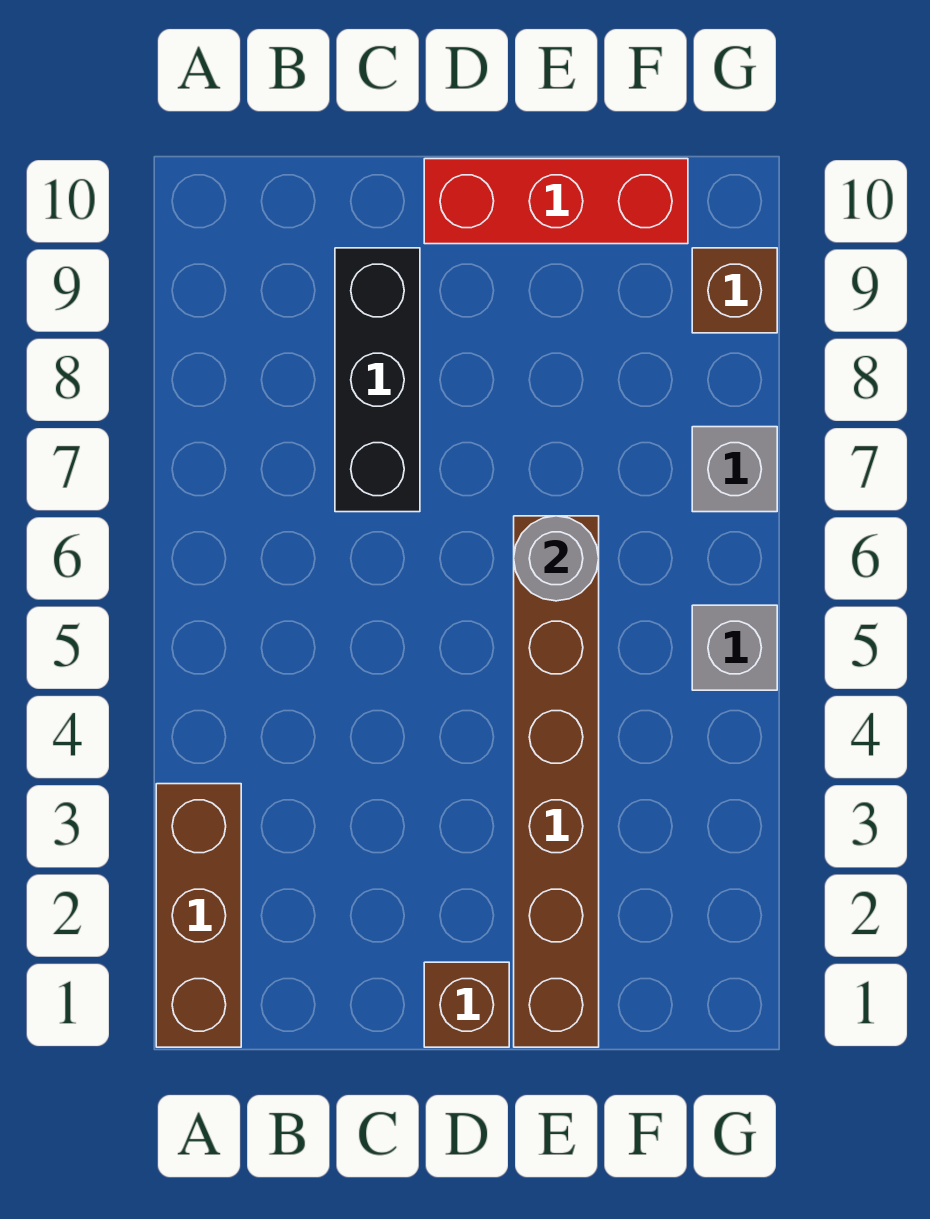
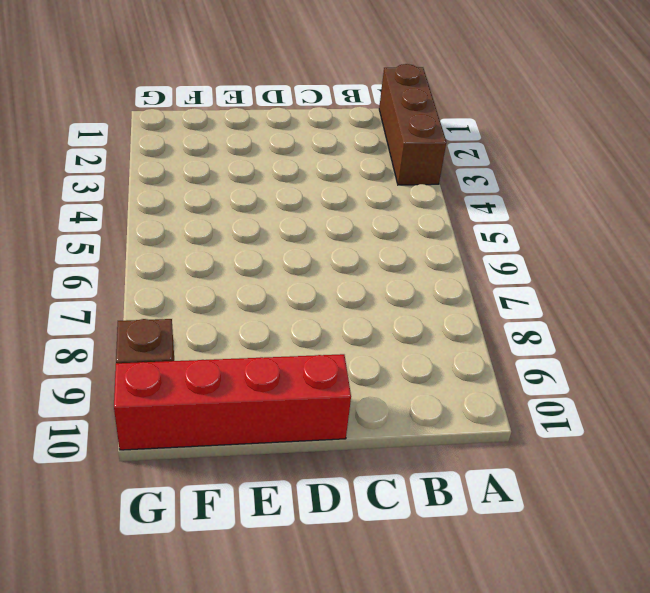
red brick D10:G10 level 1 -> red brick D10:F10 level 1
none -> black brick C7:C9 level 1
none -> brown brick D1 level 1

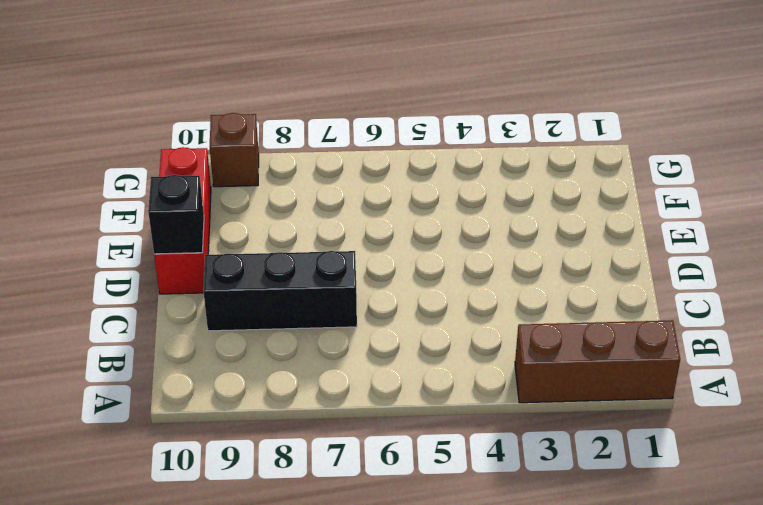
black brick D10 level 2 -> none
none -> brown brick D1 level 1
none -> brown brick E1:E6 level 1

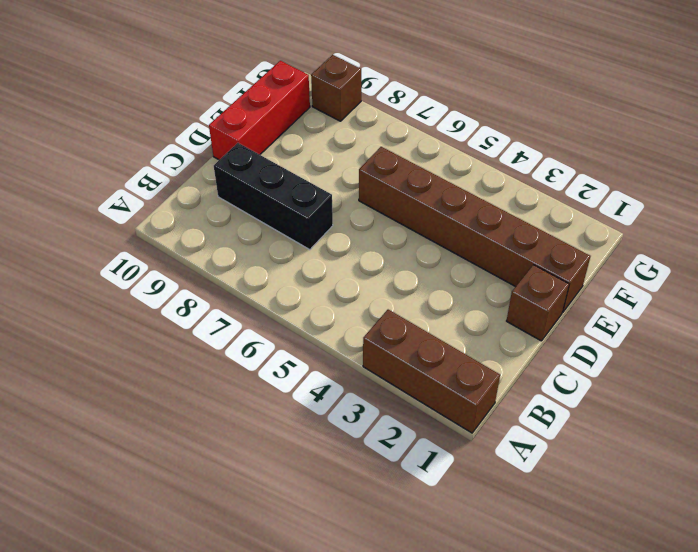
none -> grey brick G5 level 1
none -> grey brick G7 level 1

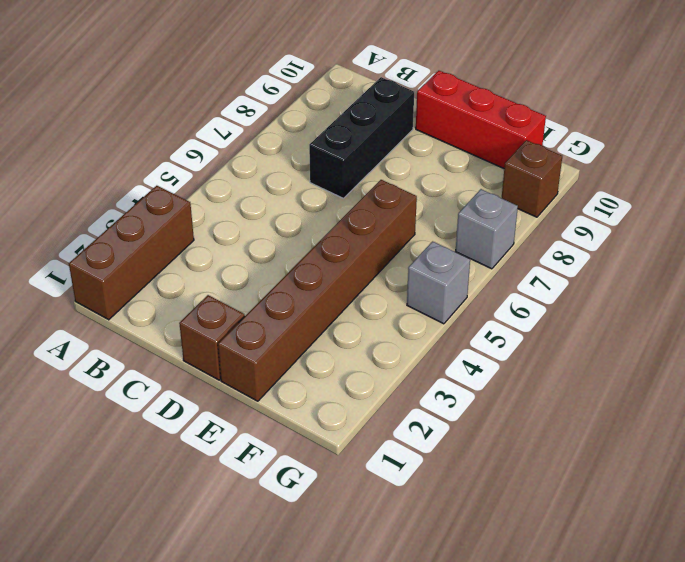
none -> grey round brick E6 level 2

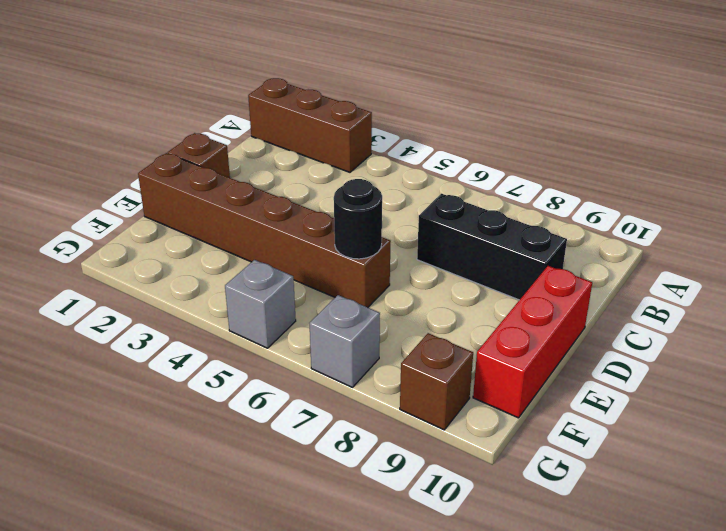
black round brick E6 level 2 -> grey round brick E6 level 2

